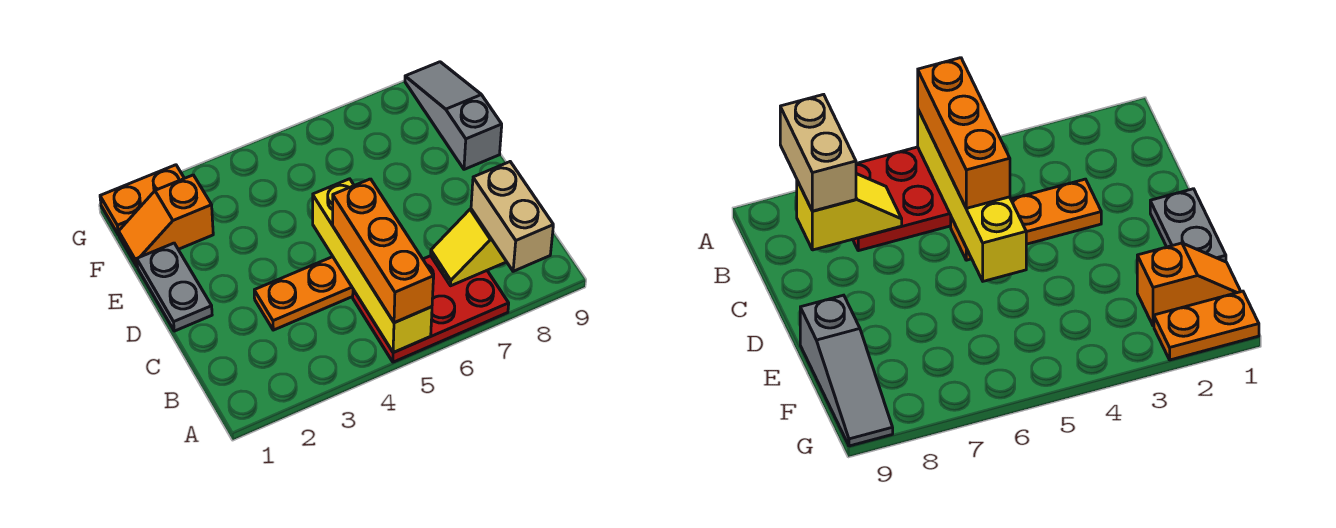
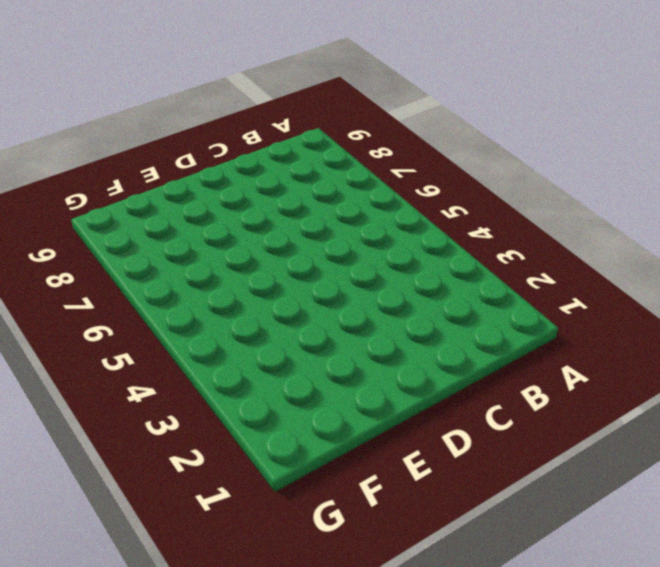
none -> red plate A5:B7 level 1
none -> orange plate C3:C5 level 1

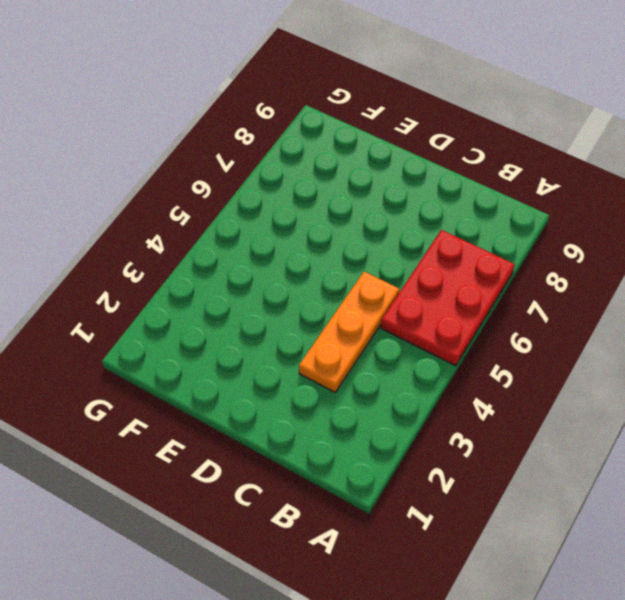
none -> grey plate D1:E1 level 1
none -> grey slope E9:G9 level 1 top E

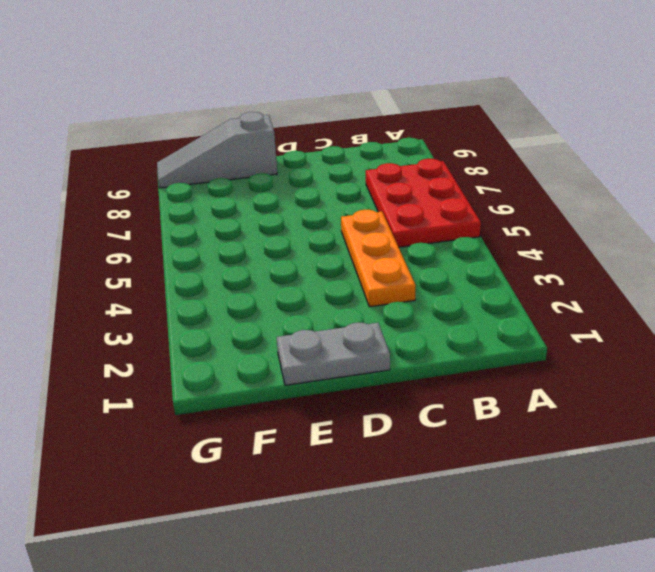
none -> orange slope F1:F2 level 1 top 2
none -> orange plate G1:G2 level 1

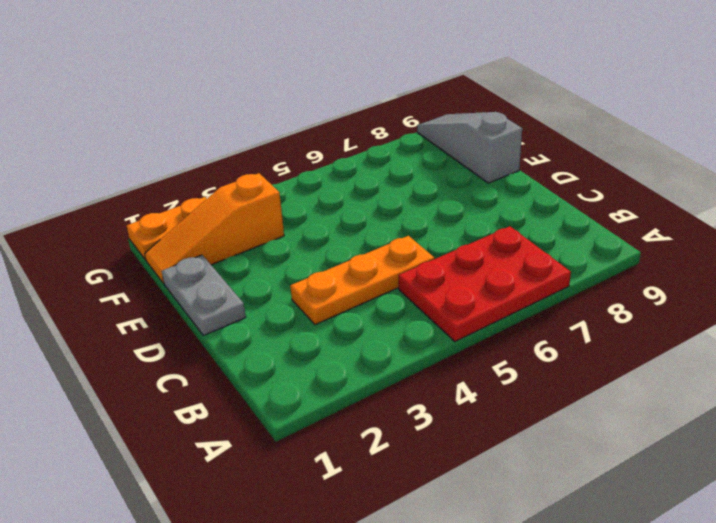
orange slope F1:F3 level 1 top 3 -> orange slope F1:F2 level 1 top 2
none -> yellow brick A5:D5 level 2
none -> yellow slope B7:B8 level 2 top 8

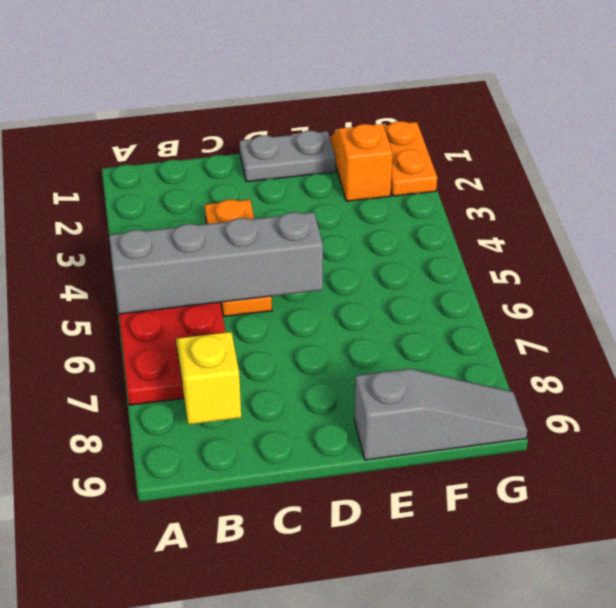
grey brick A5:D5 level 2 -> yellow brick A5:D5 level 2
none -> orange brick A5:C5 level 3
none -> tan brick A8:B8 level 3

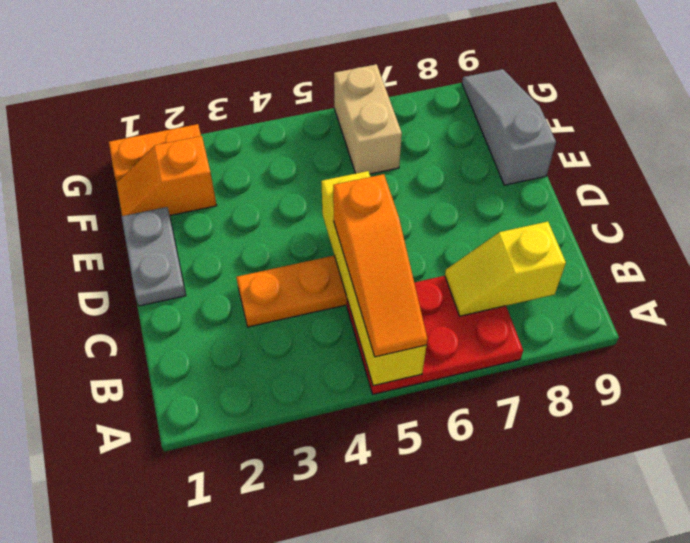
orange slope A5:C5 level 3 top C -> orange brick A5:C5 level 3
tan brick F6:G6 level 1 -> tan brick A8:B8 level 3

